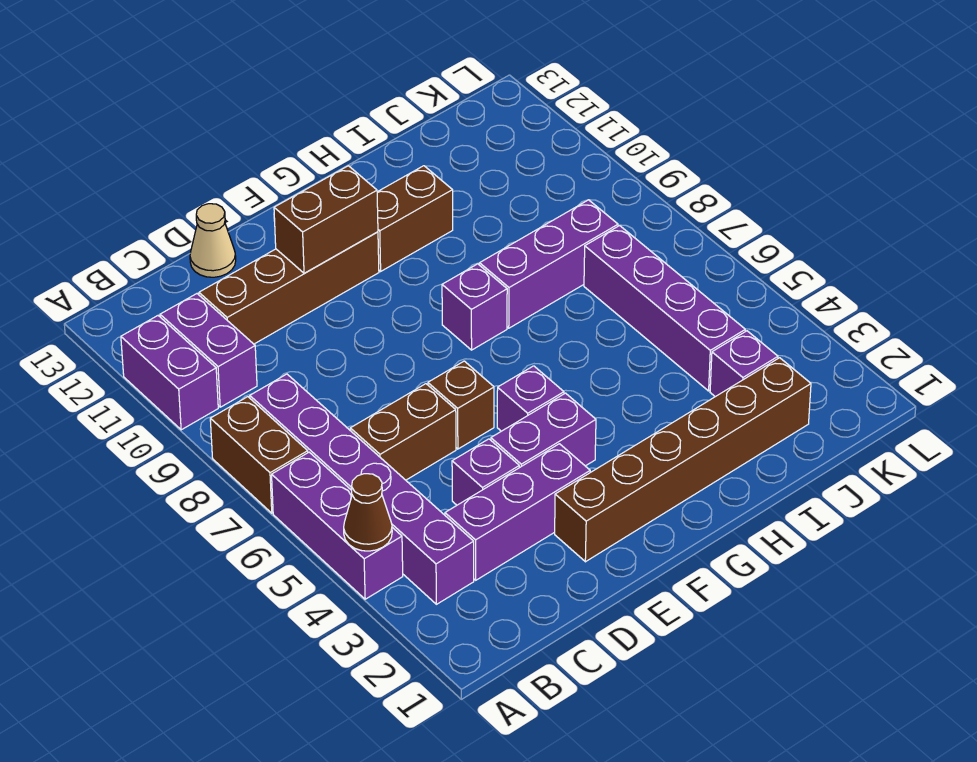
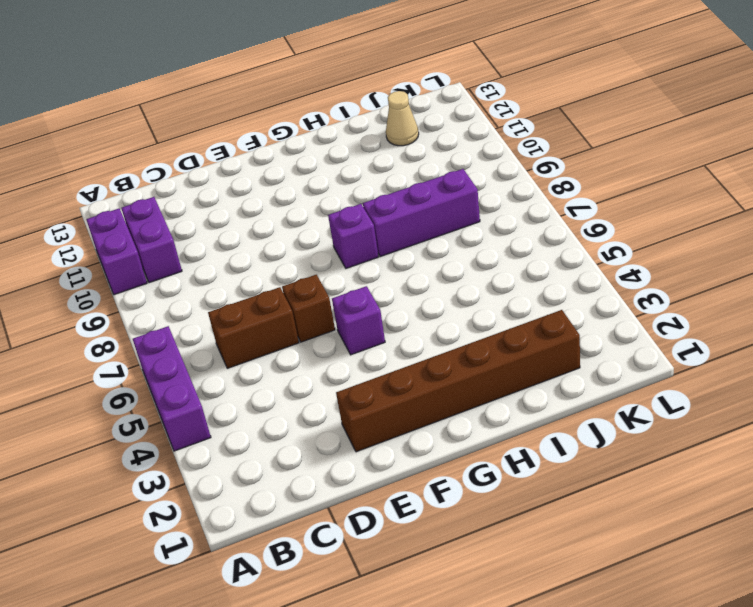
tan cone J12 level 1 -> tan cone D13 level 1
none -> brown brick A7:A8 level 1
none -> purple brick B3:B8 level 1
none -> purple brick C3:E3 level 1

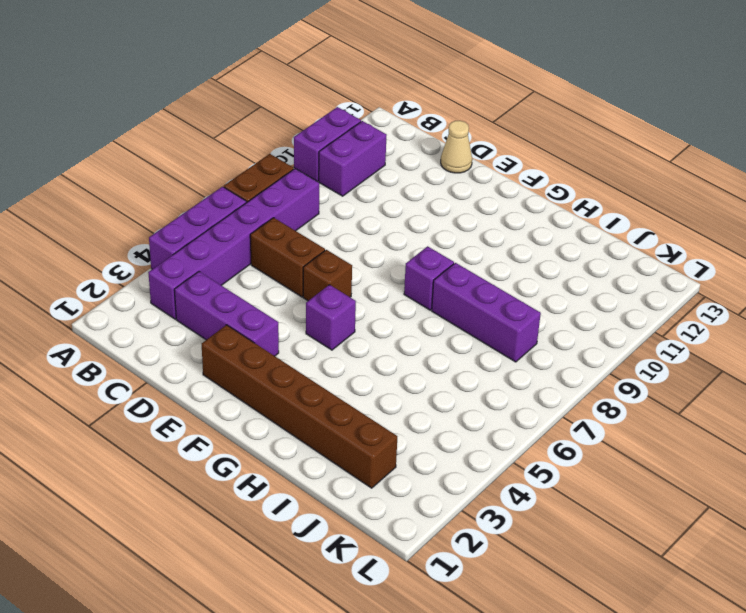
none -> brown brick C11:F11 level 1
none -> purple brick D4 level 1
none -> purple brick E4:F4 level 1

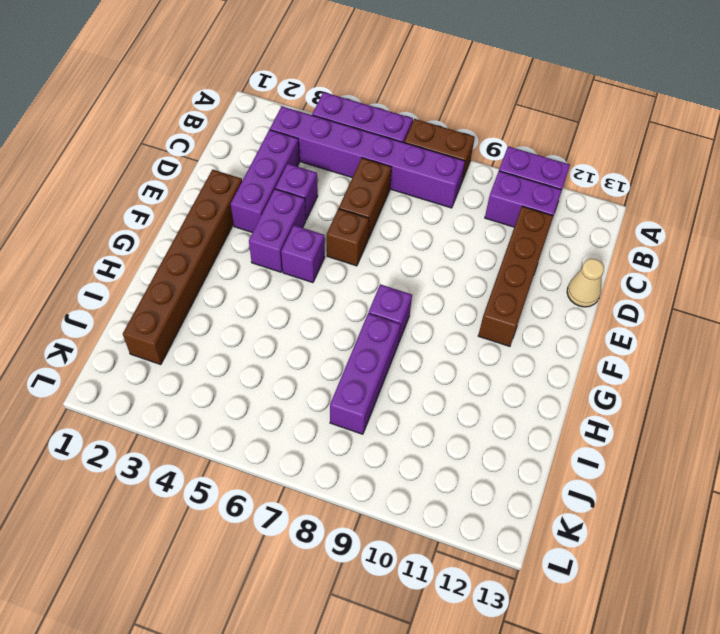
none -> brown brick G11:H11 level 1
none -> purple brick J3 level 1
none -> purple brick J4:J7 level 1

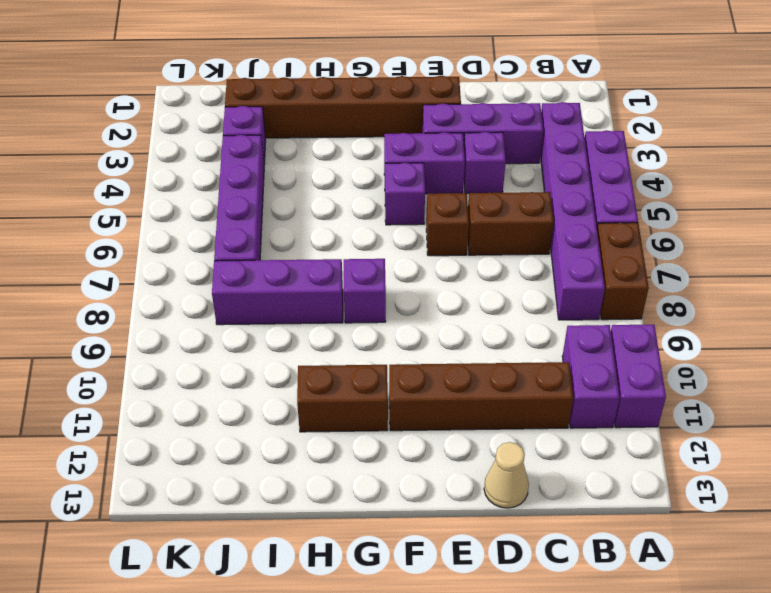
none -> brown cone A4 level 2
none -> brown brick E11:F11 level 2

